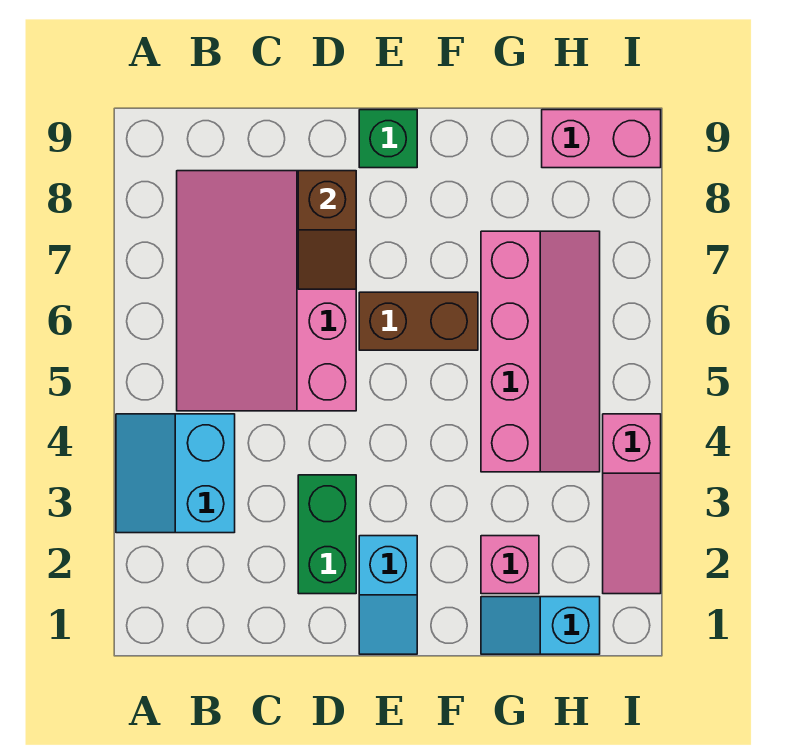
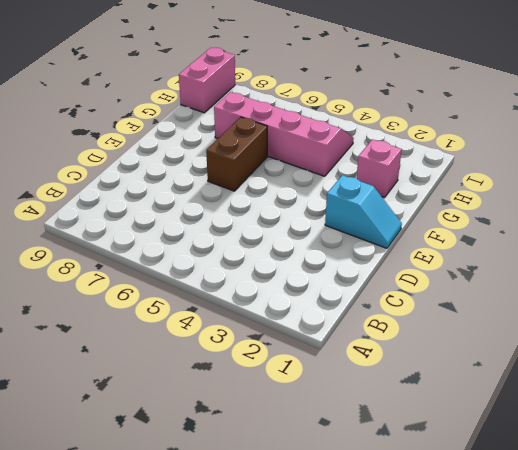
none -> cyan slope A3:B4 level 1 top B
none -> pink slope B5:D8 level 1 top D
none -> green brick D2:D3 level 1

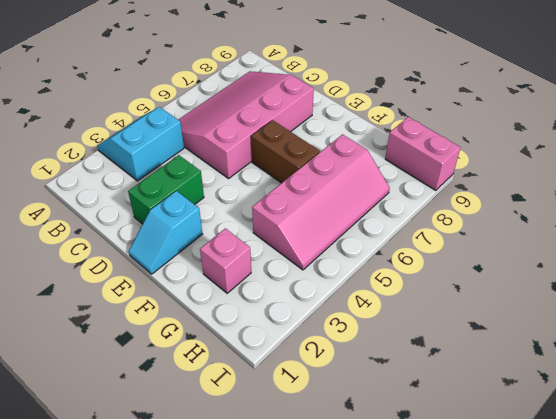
none -> green brick E9 level 1
none -> cyan slope G1:H1 level 1 top H
none -> pink slope I2:I4 level 1 top 4

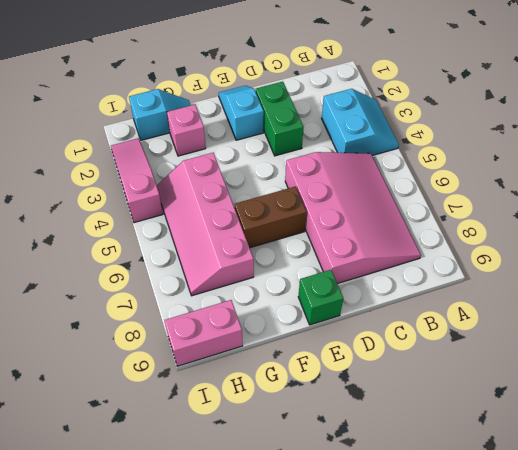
none -> brown slope D7:D8 level 2 top 8

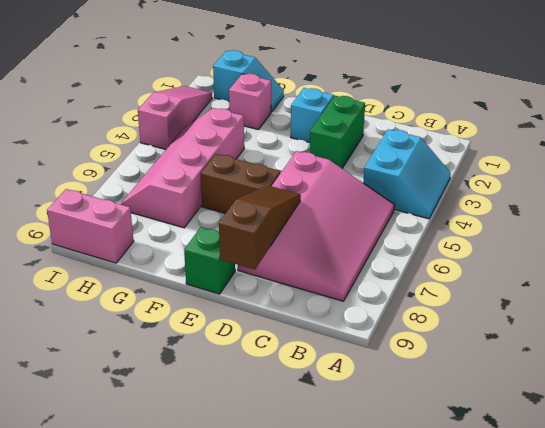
brown slope D7:D9 level 2 top 9 -> brown slope D7:D8 level 2 top 8

